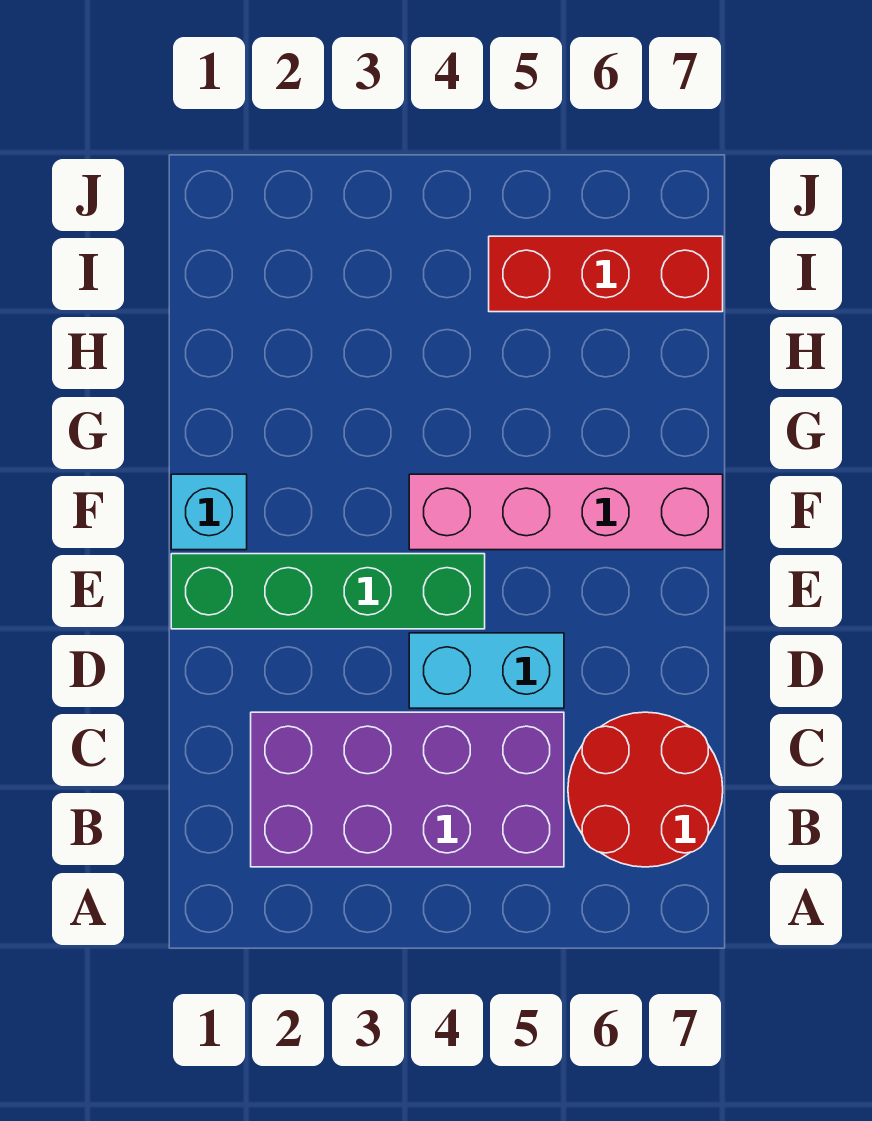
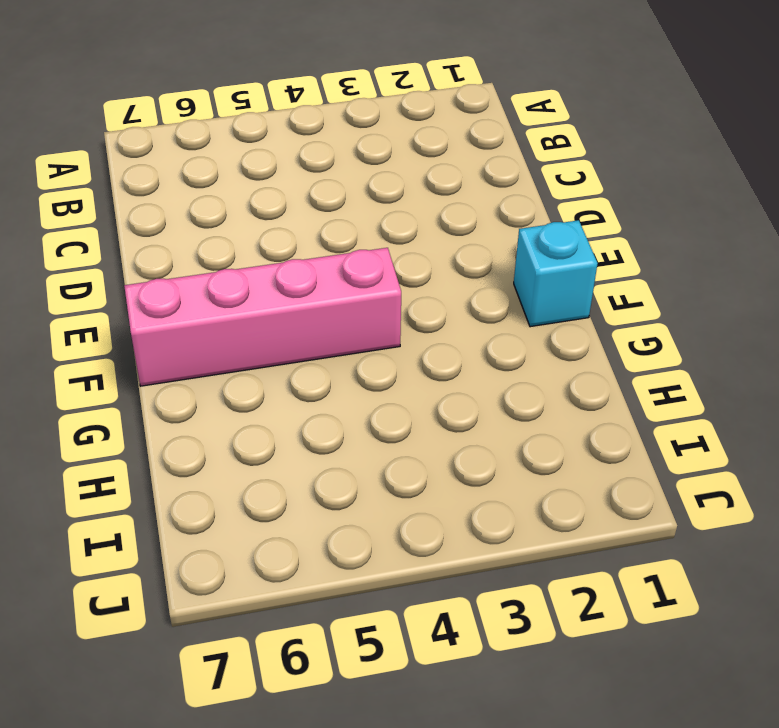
none -> purple brick B2:C5 level 1
none -> red round brick B6:C7 level 1

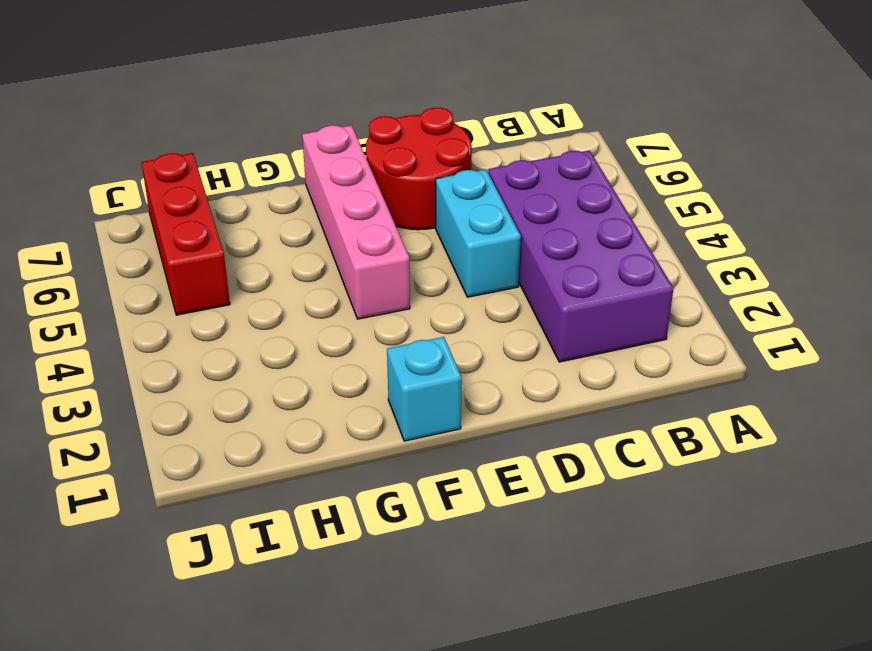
red round brick D6:E7 level 1 -> red round brick B6:C7 level 1
none -> green brick E1:E4 level 1

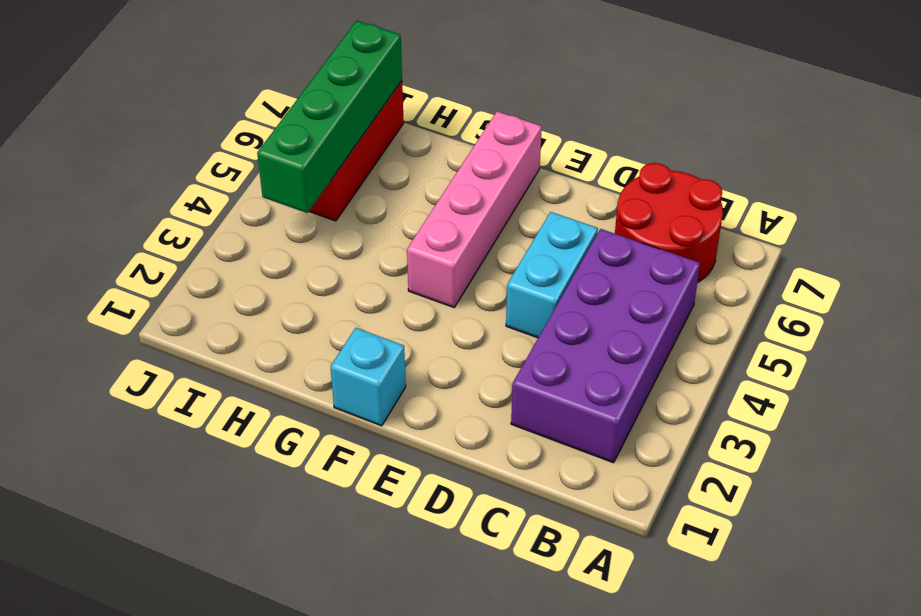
green brick I4:I7 level 2 -> green brick E1:E4 level 1

